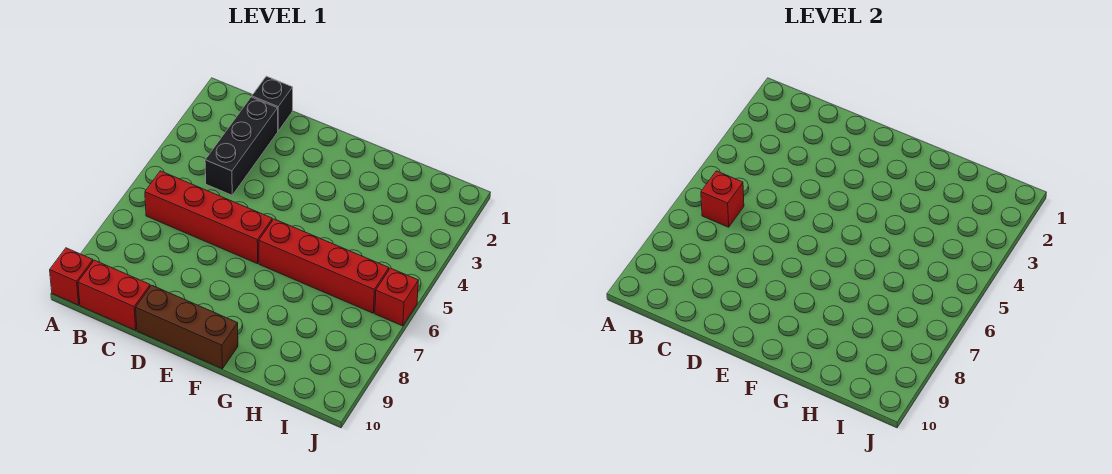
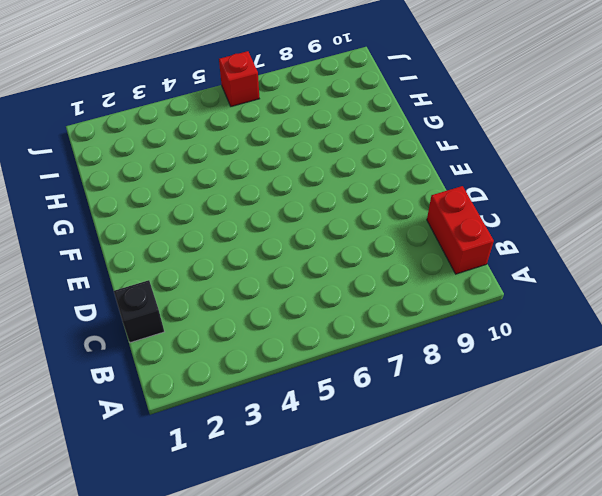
none -> red brick A10 level 1
none -> red brick B6:E6 level 1

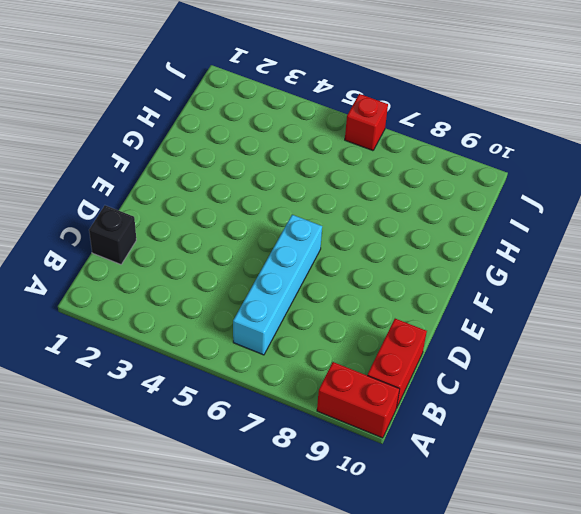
red brick A9:A10 level 1 -> red brick A10 level 1
cyan brick B6:E6 level 1 -> red brick B6:E6 level 1
none -> black brick C2:C4 level 1
none -> brown brick D10:F10 level 1

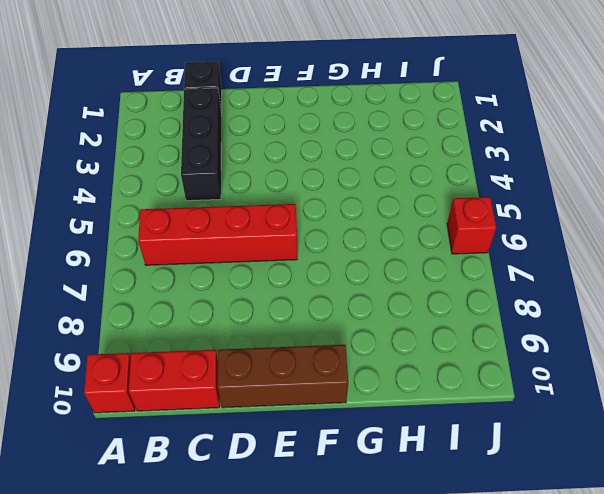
none -> red brick F6:I6 level 1
none -> red brick B6 level 2

